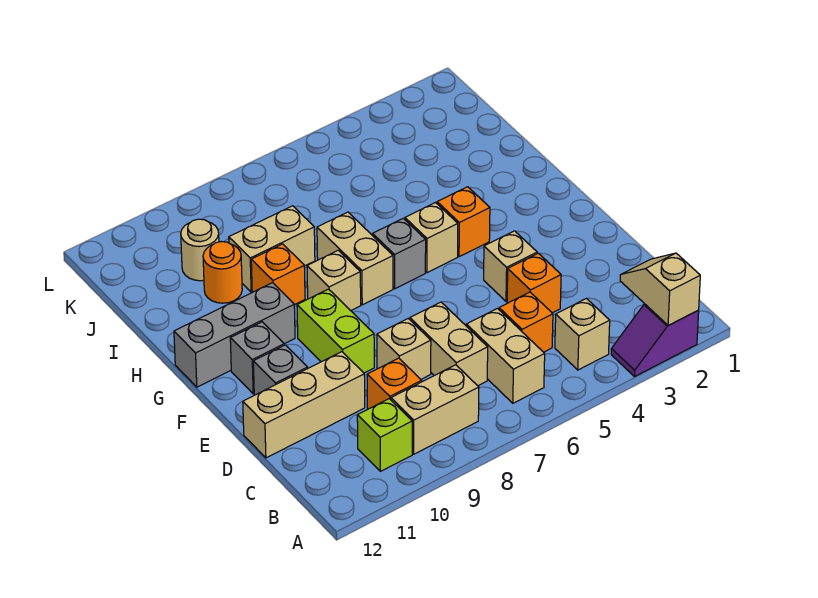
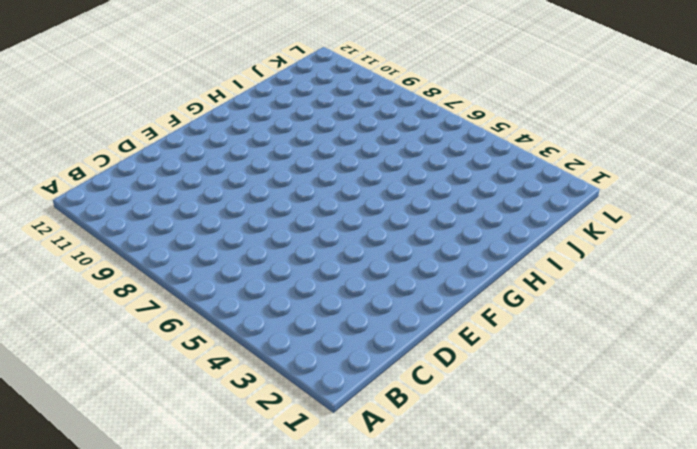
none -> purple slope A2:A3 level 1 top 2
none -> tan brick B4 level 1
none -> tan brick B6:C6 level 1

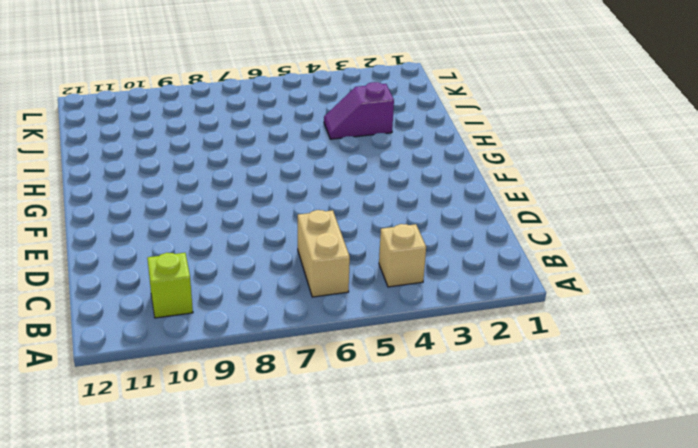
purple slope I3:I4 level 1 top 3 -> purple slope A2:A3 level 1 top 2
none -> tan brick B8:B9 level 1
none -> orange brick C5 level 1
none -> tan brick C7:D7 level 1

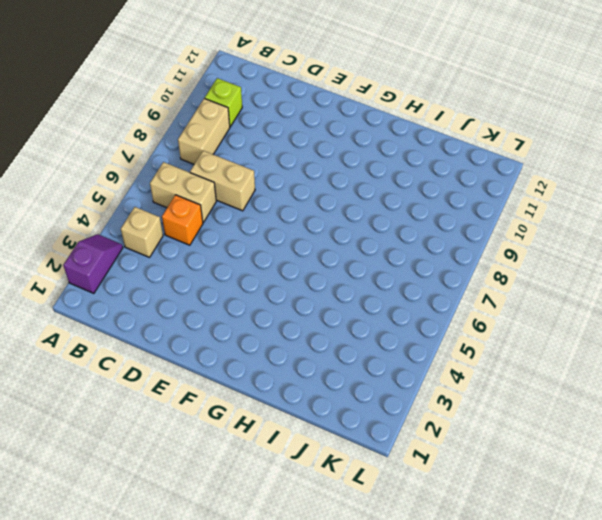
none -> orange brick C9 level 1
none -> orange brick D4 level 1
none -> tan brick D8 level 1

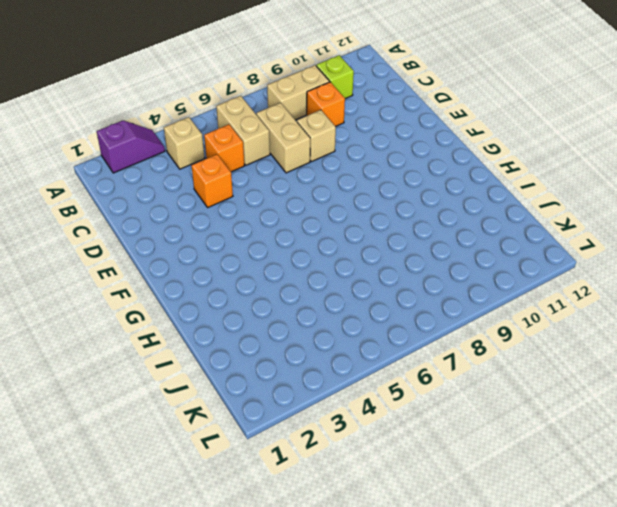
none -> tan brick D10:D12 level 1
none -> tan brick E4 level 1
none -> lime brick E9:F9 level 1

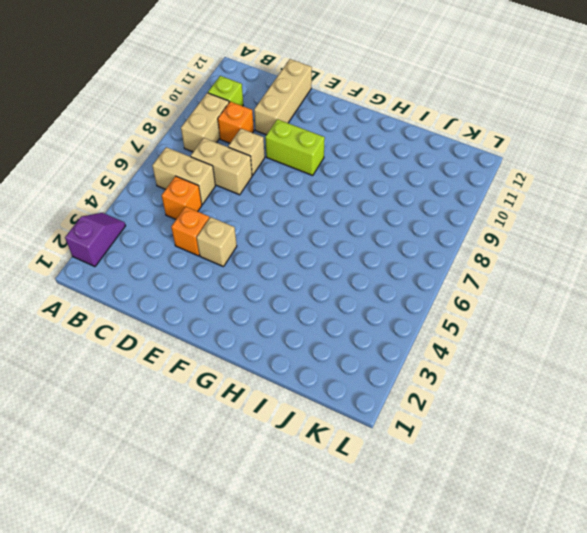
none -> tan brick B4 level 1
none -> grey brick E11 level 1
none -> grey brick F11 level 1

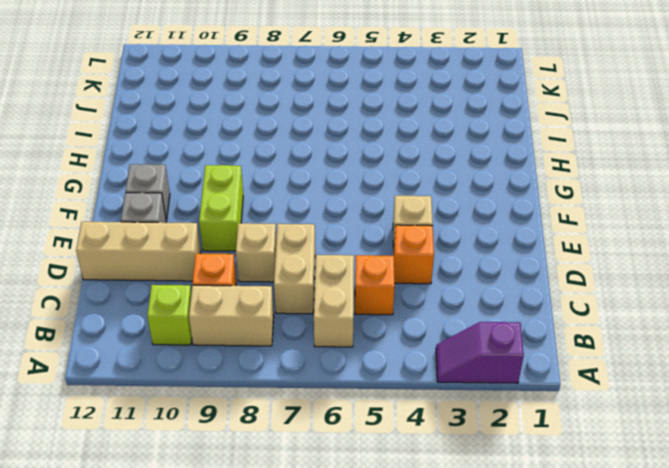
none -> tan brick B4 level 1
none -> orange brick G4 level 1
none -> tan brick G5 level 1

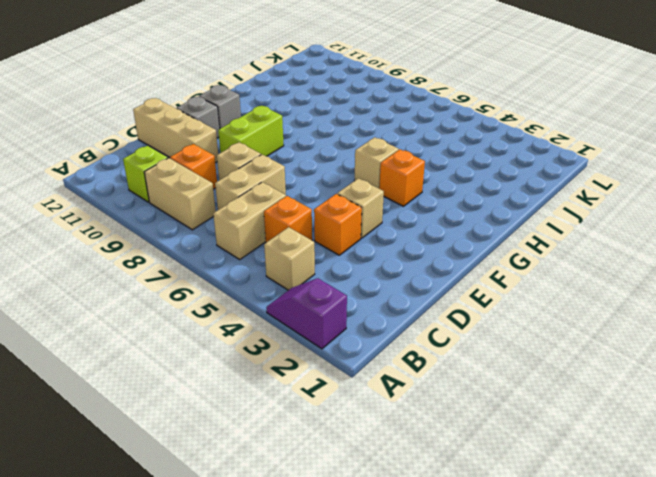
none -> grey brick G6 level 1
none -> tan brick G7:H7 level 1
none -> tan brick G8 level 1

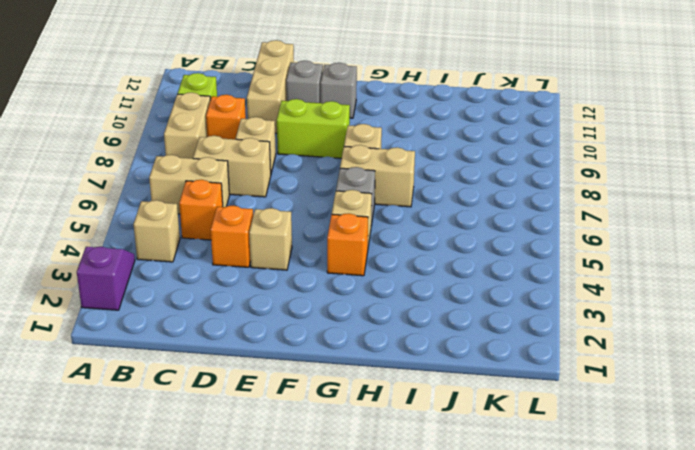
none -> grey brick G10:G12 level 1
none -> orange brick H9 level 1
none -> tan brick I8:I9 level 1

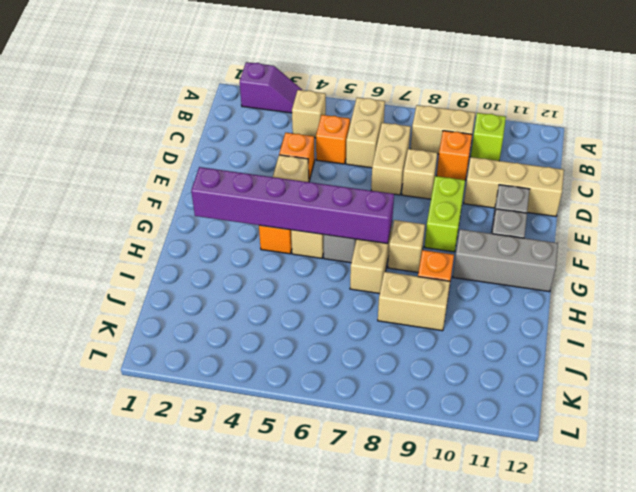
purple brick G2:G7 level 2 -> none
none -> orange round brick I10 level 1
none -> tan round brick J10 level 1
none -> tan slope A2:B2 level 2 top A

